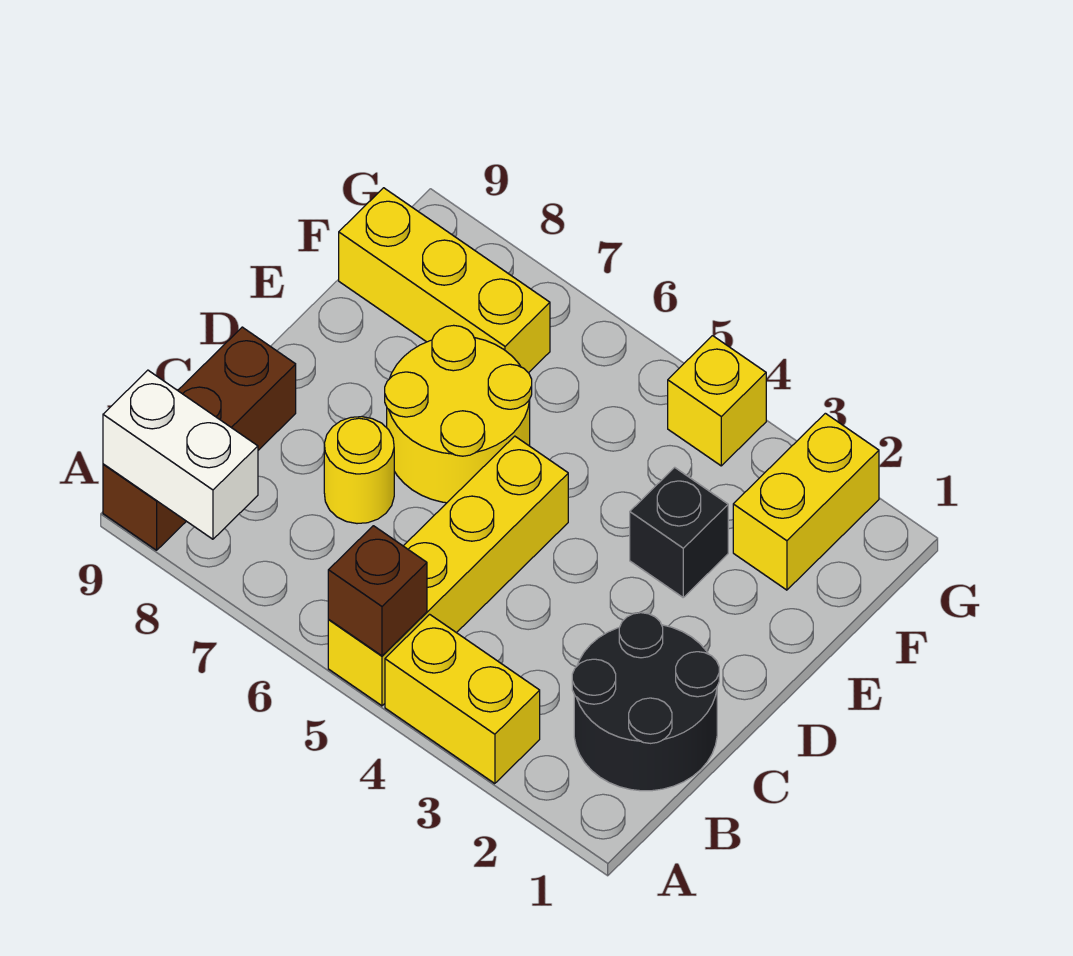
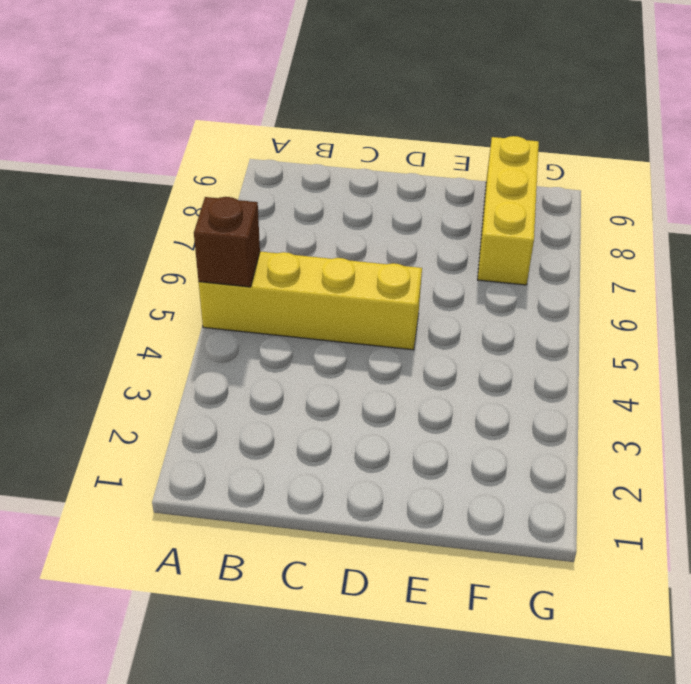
none -> yellow brick A3:A4 level 1
none -> brown brick A9:C9 level 1
none -> black round brick B1:C2 level 1

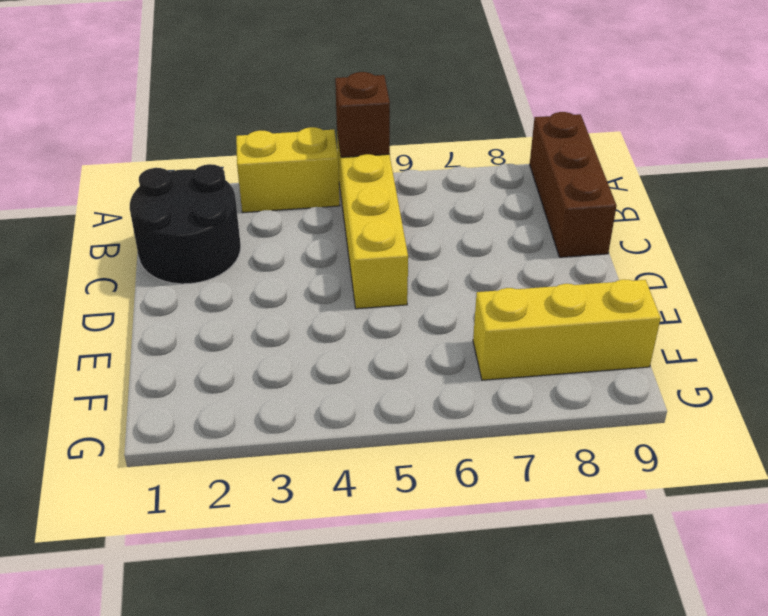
none -> yellow round brick C7 level 1
none -> yellow round brick D6:E7 level 1
none -> black brick E3 level 1

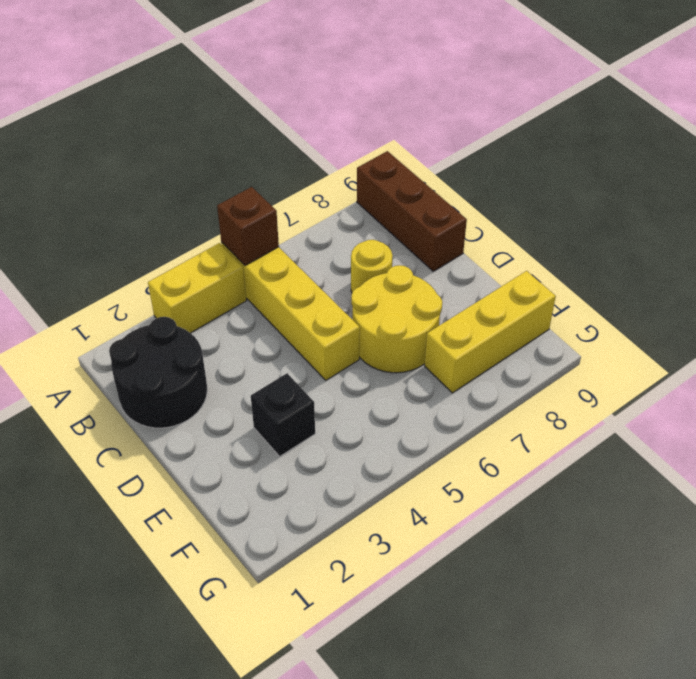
none -> yellow brick F2:G2 level 1
none -> yellow brick G4 level 1
none -> white brick A8:A9 level 2

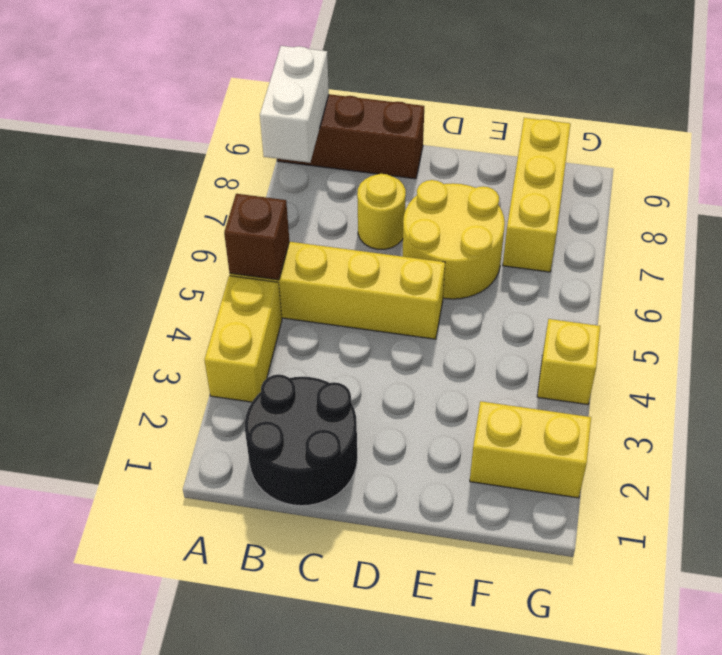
none -> black brick E3 level 1

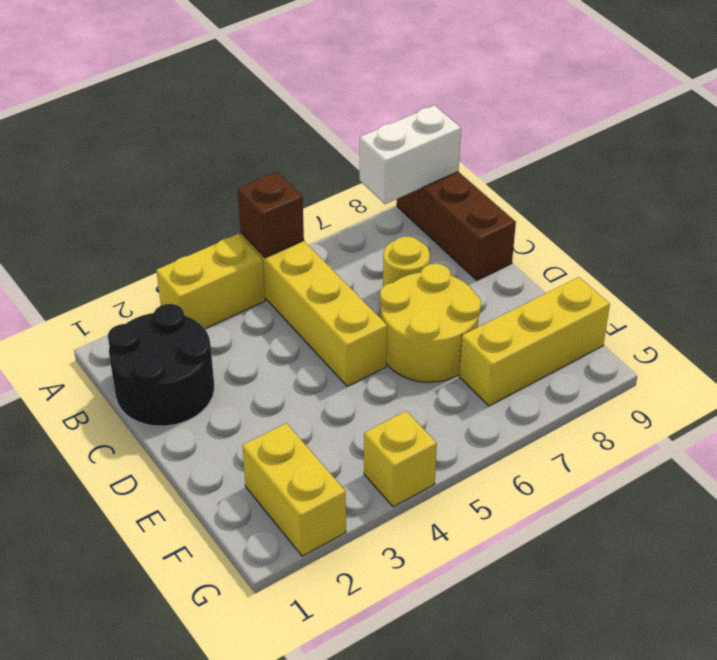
none -> black brick E3 level 1

